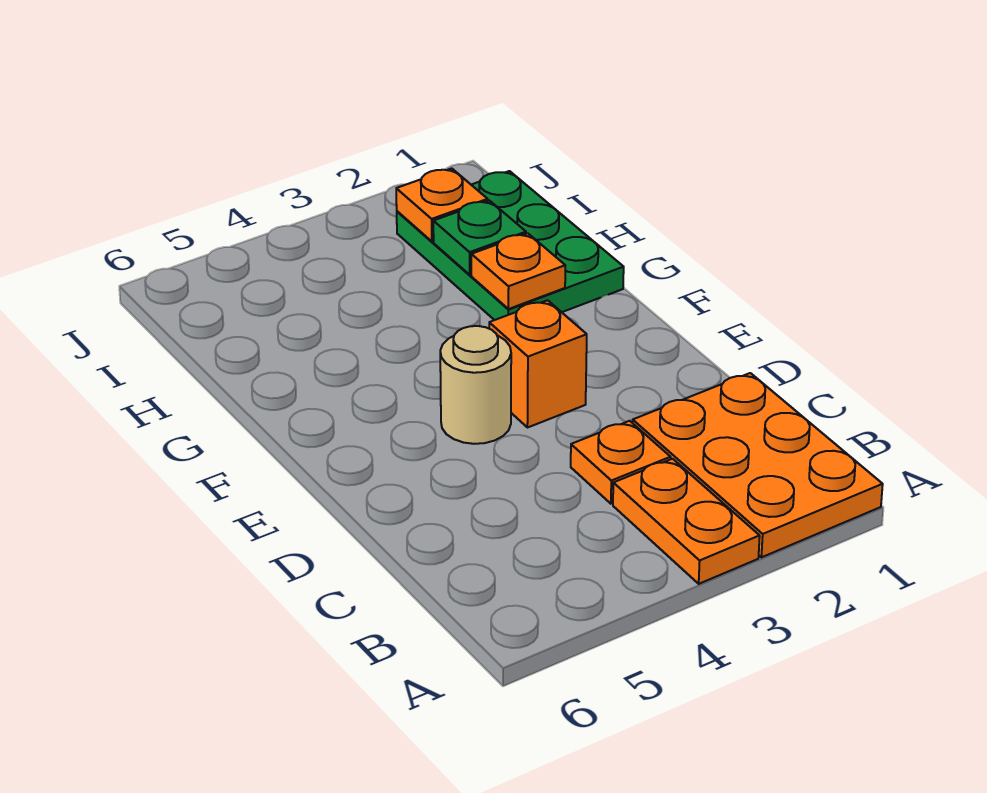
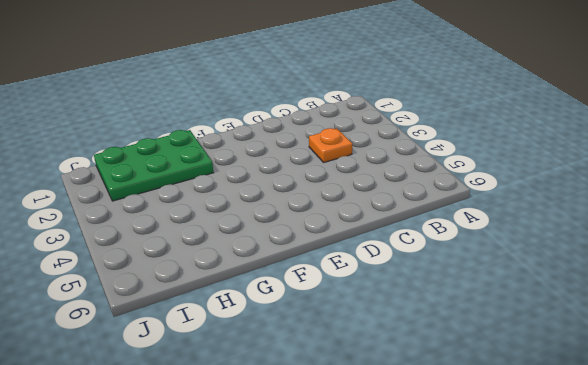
none -> orange plate A1:C2 level 1
none -> orange plate A3:B3 level 1

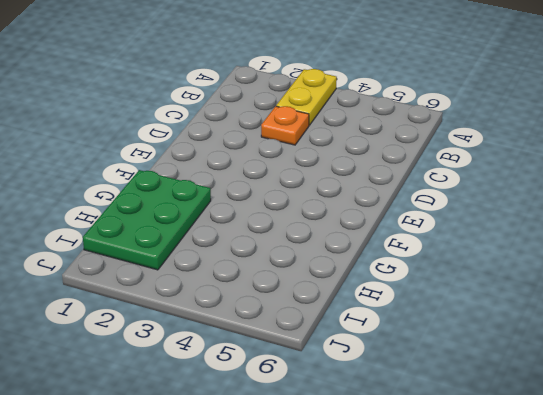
yellow plate A3:B3 level 1 -> orange plate A3:B3 level 1
none -> orange plate A1:C2 level 1
none -> orange brick E3 level 1

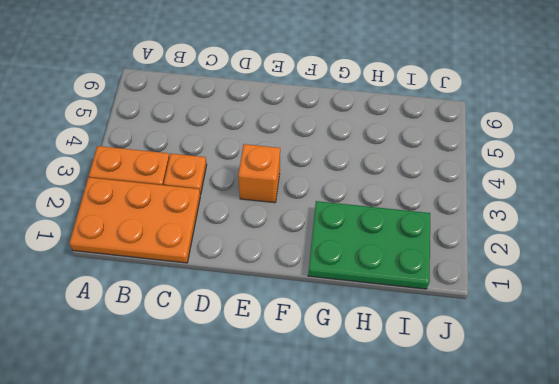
none -> tan round brick E4 level 1
none -> orange plate G2 level 2

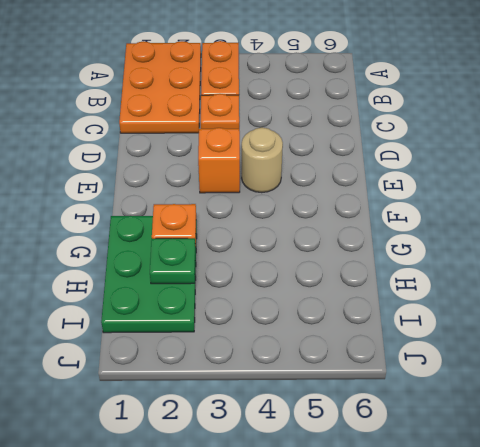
none -> orange plate I2 level 2

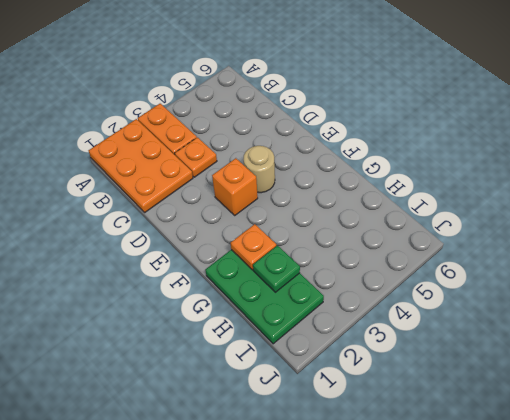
none -> orange plate I2 level 2

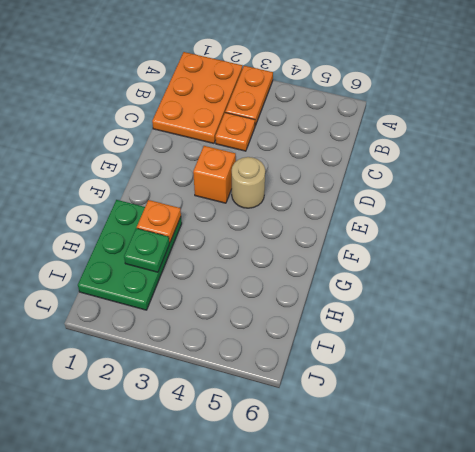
none -> orange plate I2 level 2

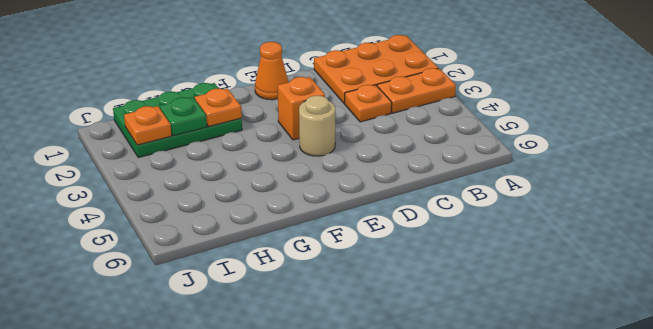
orange cone E1 level 1 -> none

